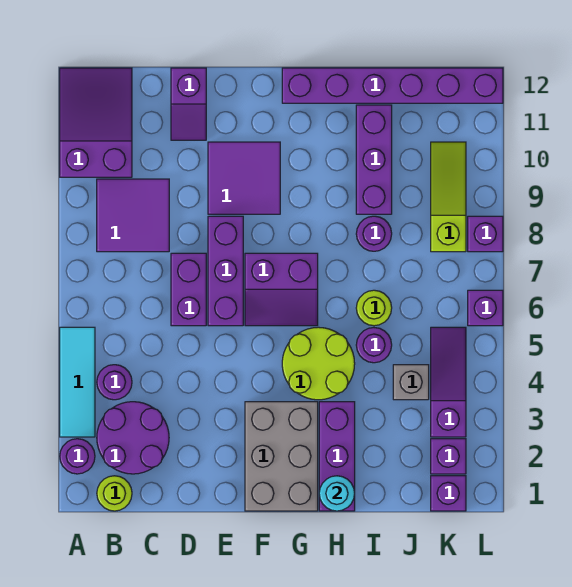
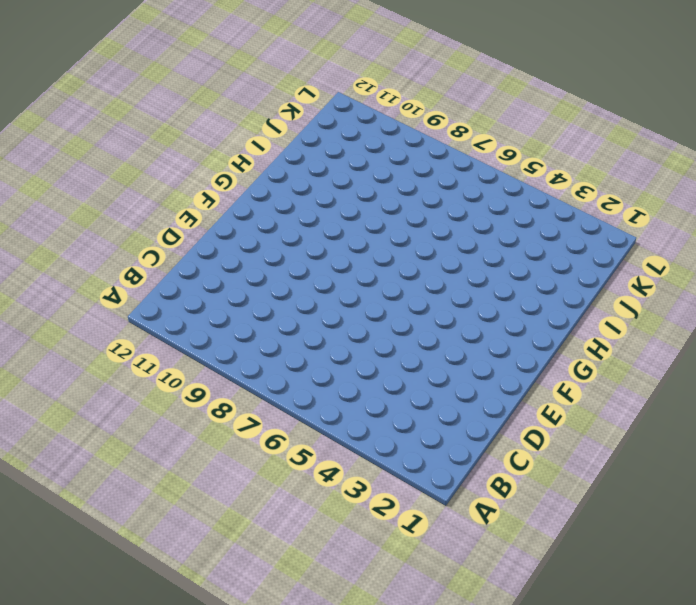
none -> purple round brick A2 level 1
none -> cyan tile A3:A5 level 1
none -> purple slope A10:B12 level 1 top 10

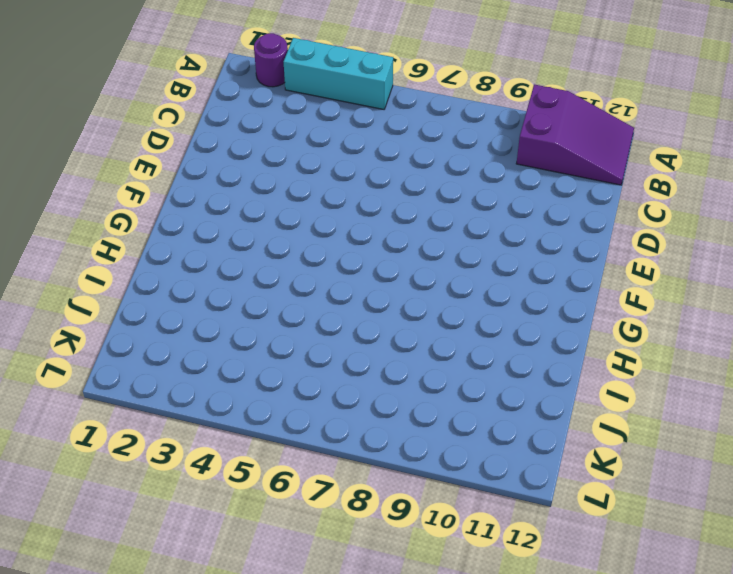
cyan brick A3:A5 level 1 -> cyan tile A3:A5 level 1
none -> lime round brick B1 level 1
none -> purple round brick B2:C3 level 1
none -> purple round brick B4 level 1

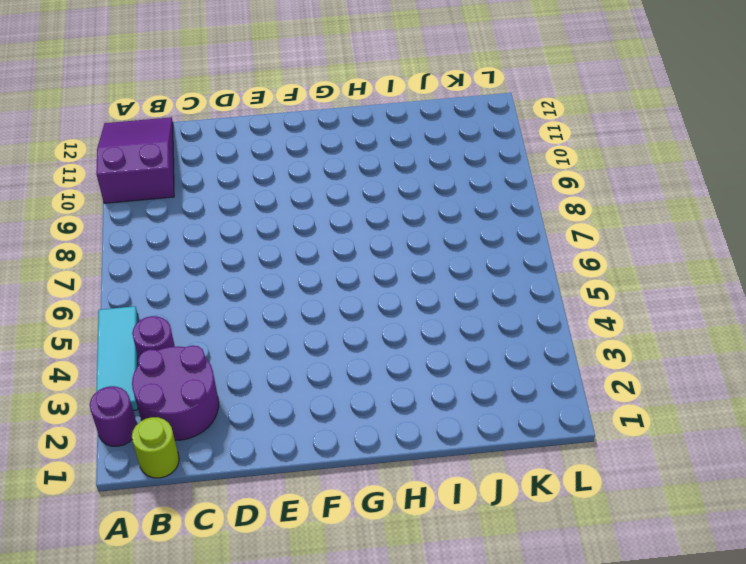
none -> purple tile B8:C9 level 1
none -> purple brick D6:D7 level 1
none -> purple slope D11:D12 level 1 top 12

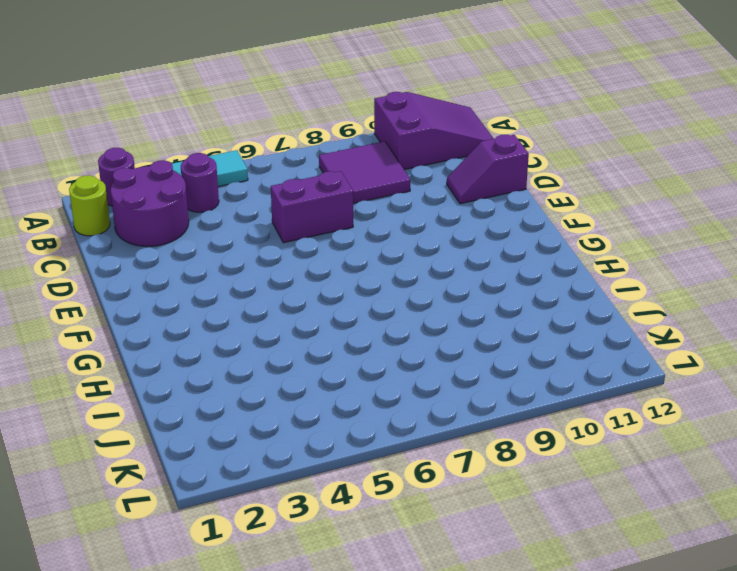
none -> purple brick E6:E8 level 1
none -> purple tile E9:F10 level 1
none -> grey brick F1:G3 level 1

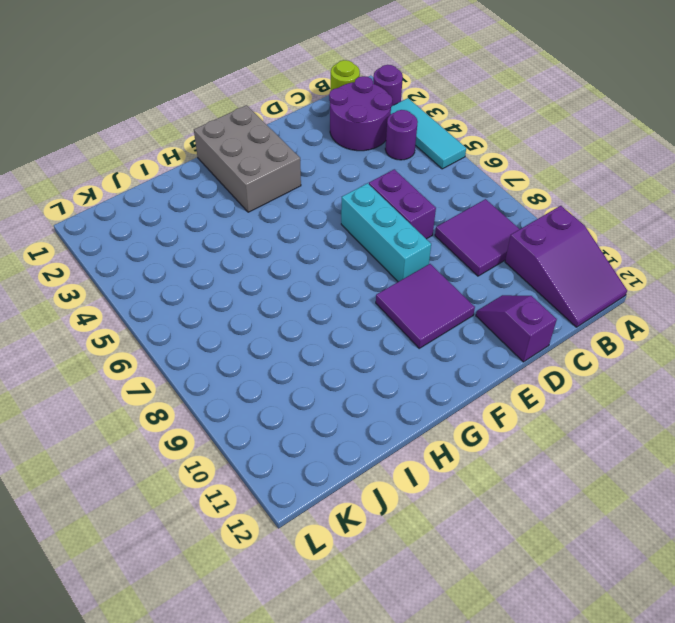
cyan brick E6:E8 level 1 -> purple brick E6:E8 level 1
none -> purple slope F6:G7 level 1 top 7
none -> lime round brick G4:H5 level 1
none -> purple brick G12:L12 level 1

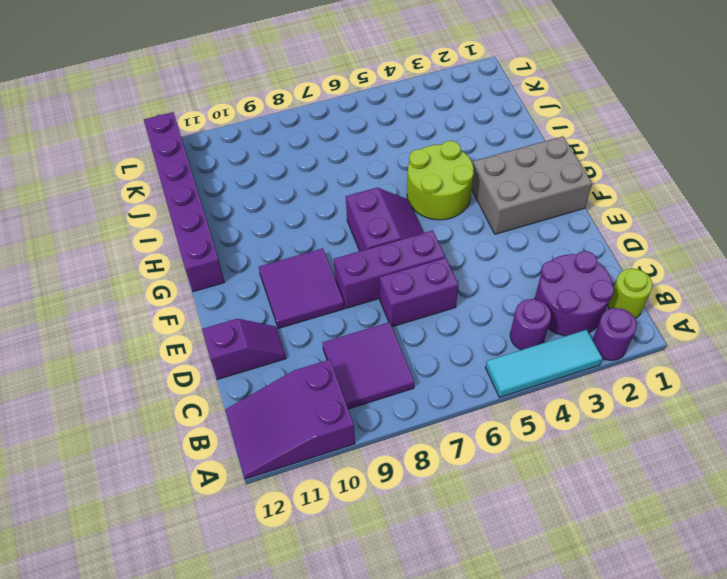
none -> purple brick H1:H3 level 1
none -> purple round brick I5 level 1
none -> lime round brick I6 level 1

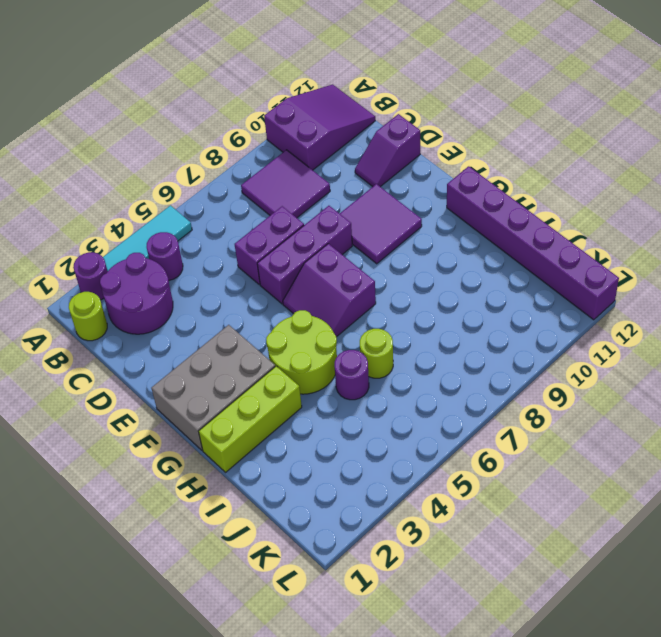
lime brick H1:H3 level 1 -> purple brick H1:H3 level 1
none -> purple round brick I8 level 1
none -> purple brick I9:I11 level 1
none -> grey brick J4 level 1

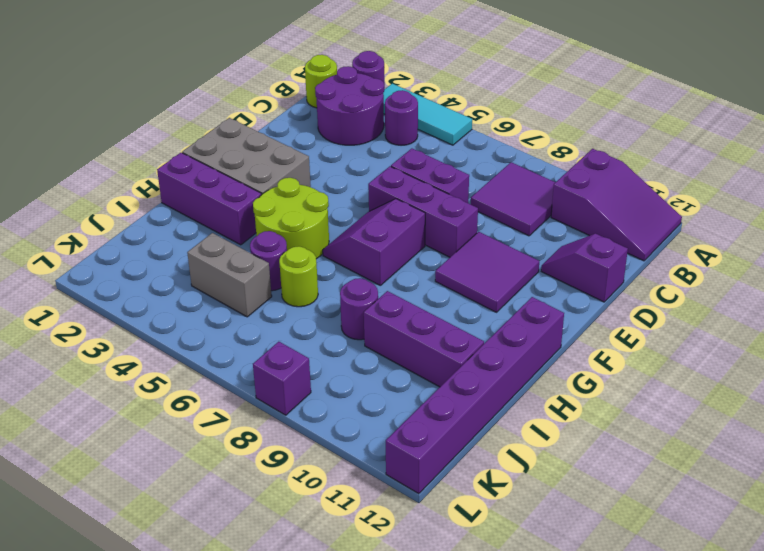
grey brick J4:J5 level 1 -> grey brick J4 level 1
none -> purple brick K1 level 1
none -> purple brick K2 level 1
none -> purple slope K3:K5 level 1 top 3

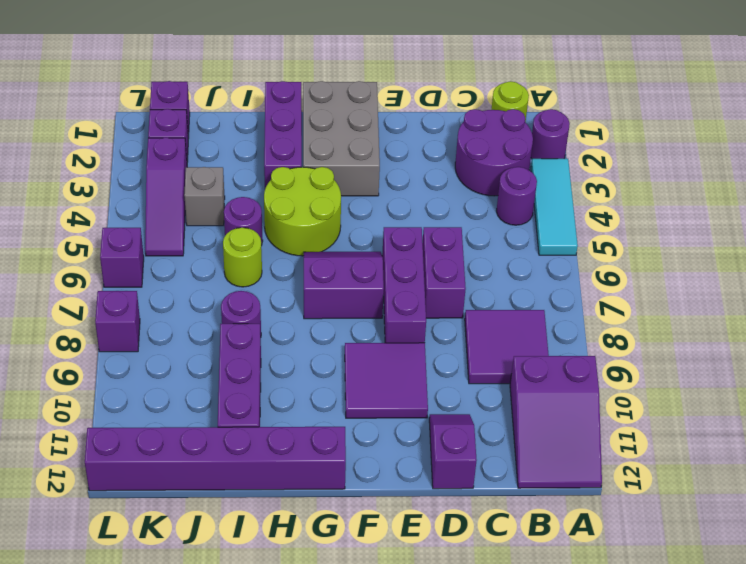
none -> lime slope K8:K10 level 1 top 8
none -> cyan round brick H1 level 2

